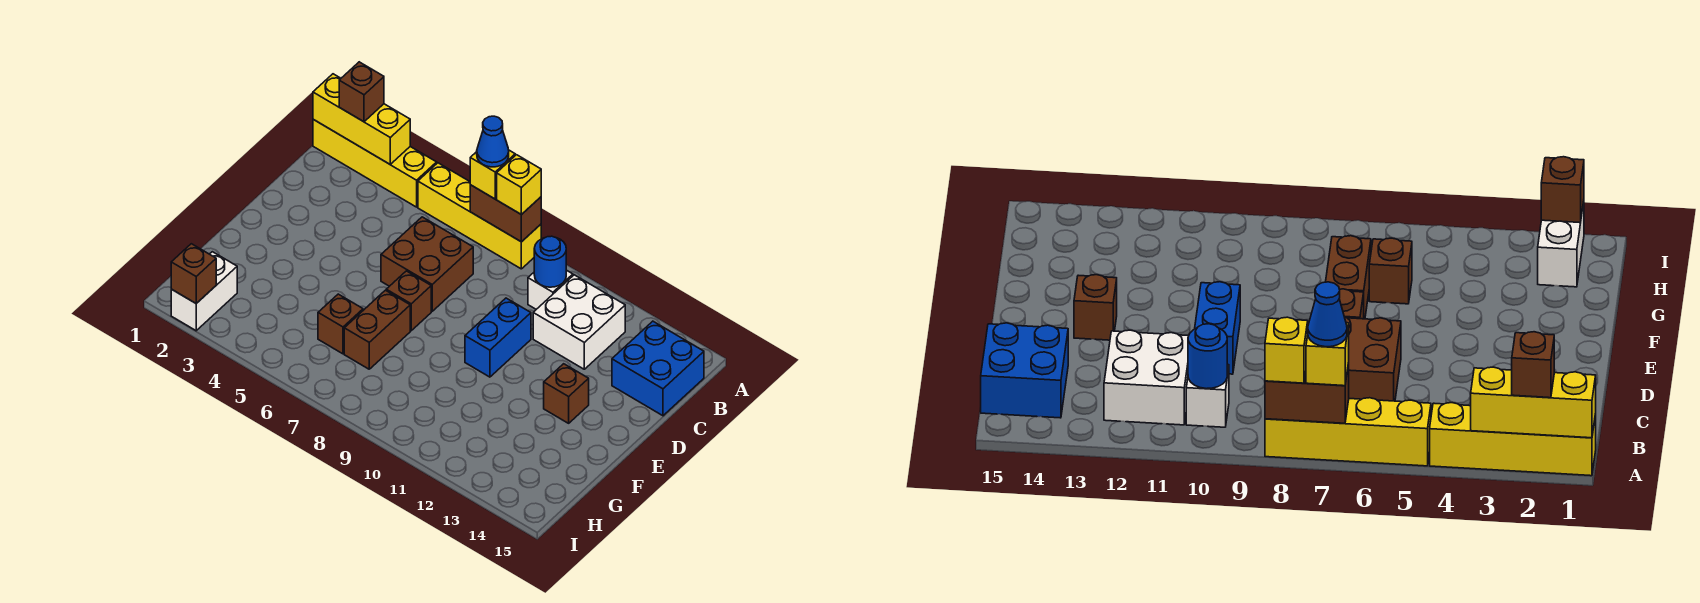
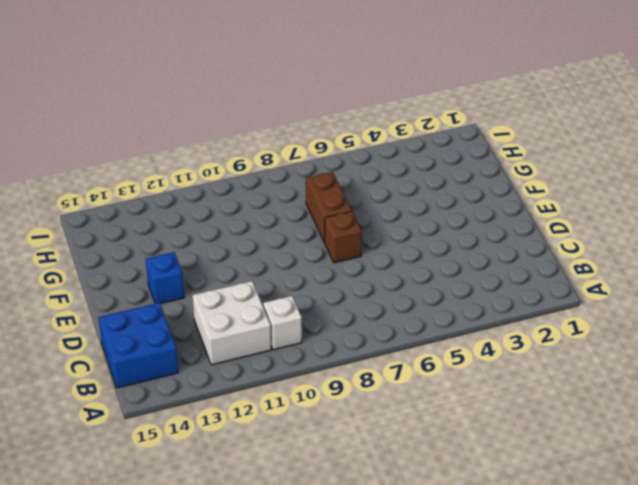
blue brick E13 level 1 -> brown brick E13 level 1
none -> yellow brick A1:A4 level 1
none -> yellow brick A5:A8 level 1
none -> brown brick C6:D7 level 1

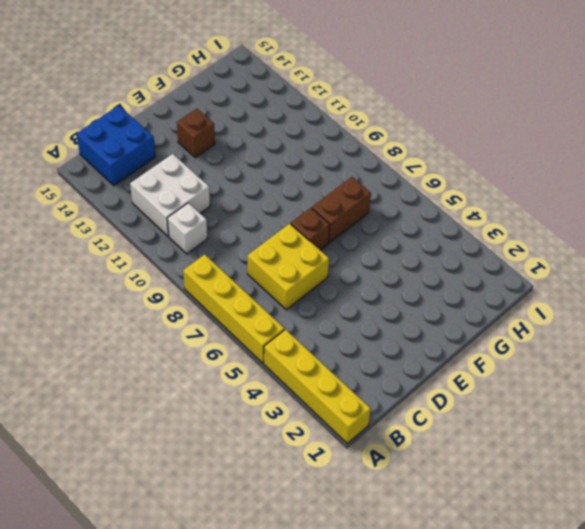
yellow brick C6:D7 level 1 -> brown brick C6:D7 level 1
none -> blue brick D10:E10 level 1
none -> brown brick G6 level 1
none -> white brick H2:I2 level 1

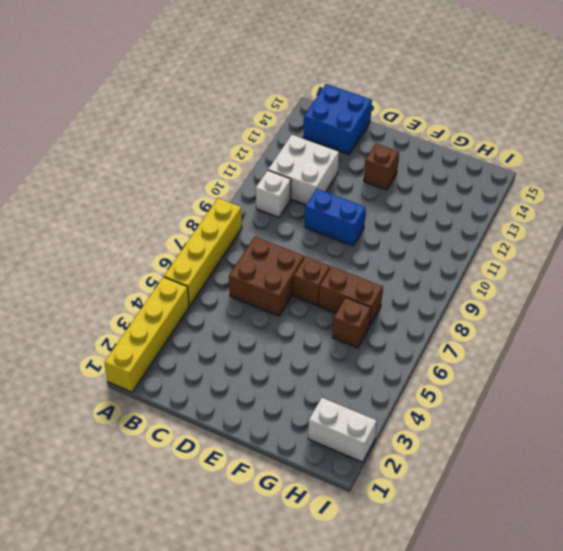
none -> yellow brick A1:A3 level 2
none -> brown brick A7:A8 level 2
none -> blue round brick B10 level 2

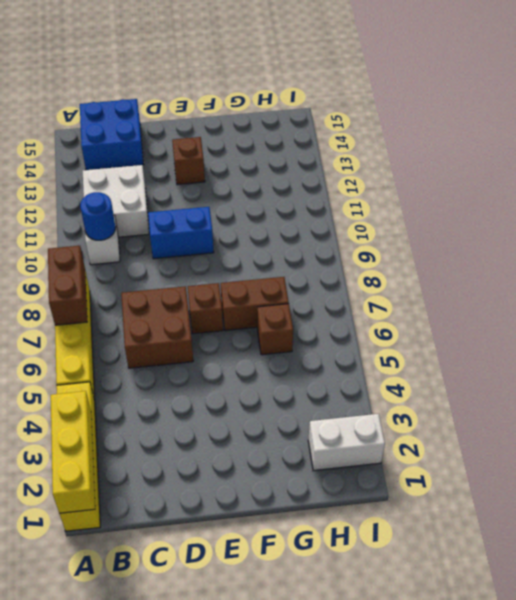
none -> brown brick I2 level 2
none -> brown brick A2 level 3
none -> yellow brick A7 level 3

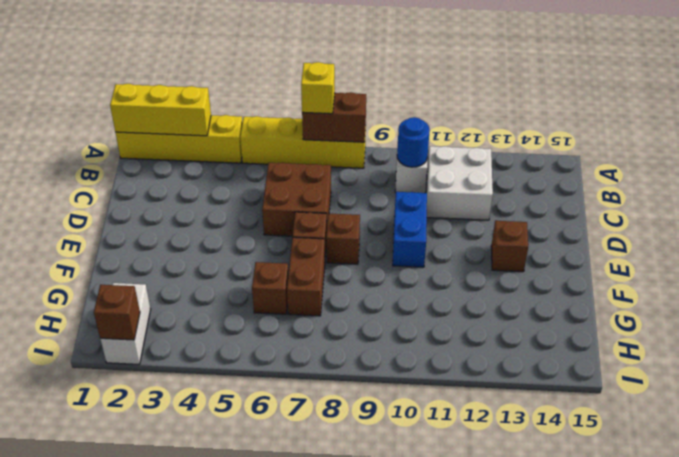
brown brick E8 level 1 -> brown brick A2 level 3
none -> blue brick B14:C15 level 1
none -> yellow brick A8 level 3
none -> blue cone A7 level 4

